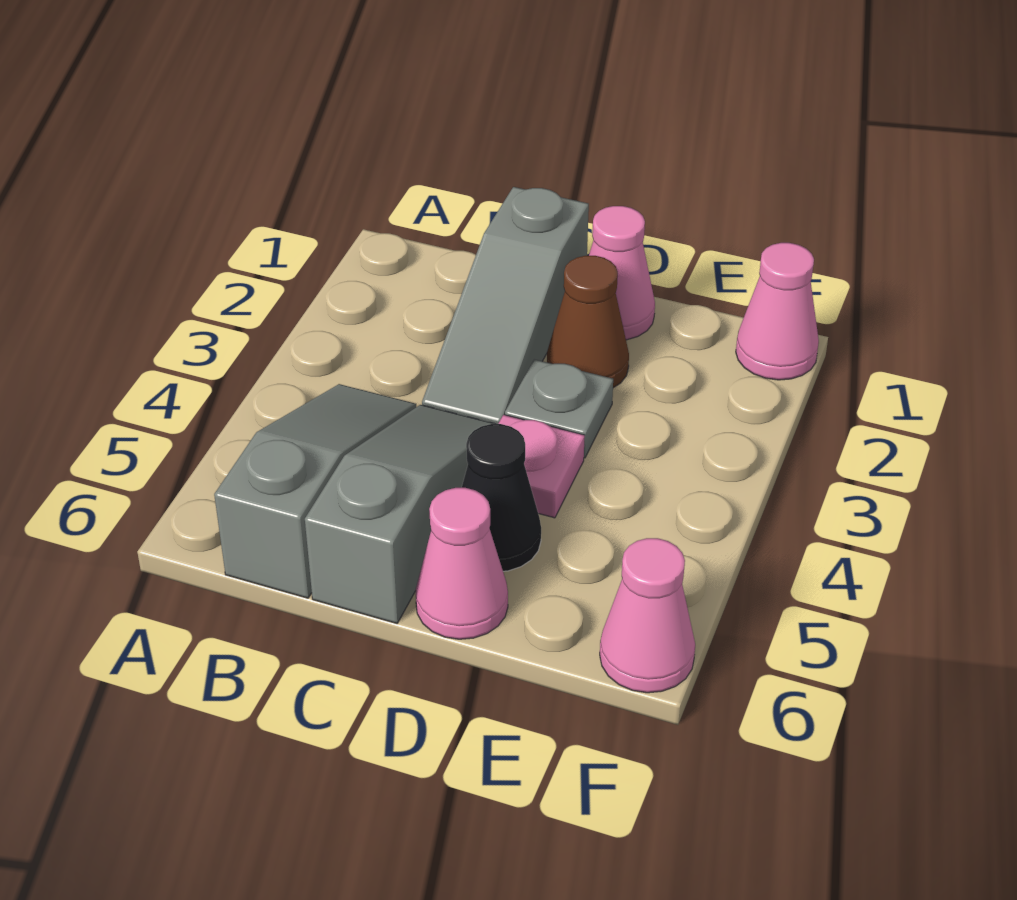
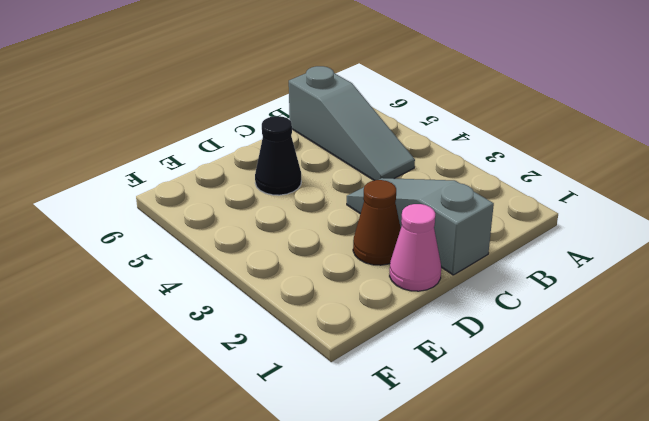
none -> grey slope C4:C6 level 1 top 6
none -> grey plate D3 level 1

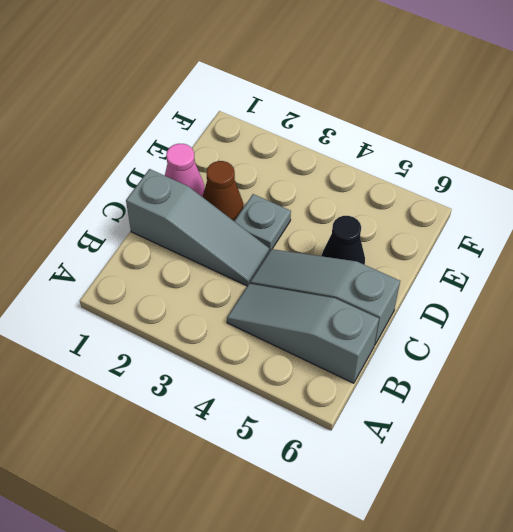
none -> pink plate D4 level 1
none -> pink cone D6 level 1

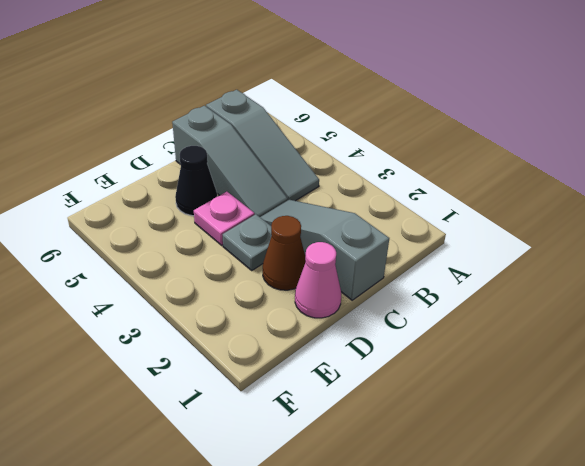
none -> pink cone D6 level 1
none -> pink cone F1 level 1

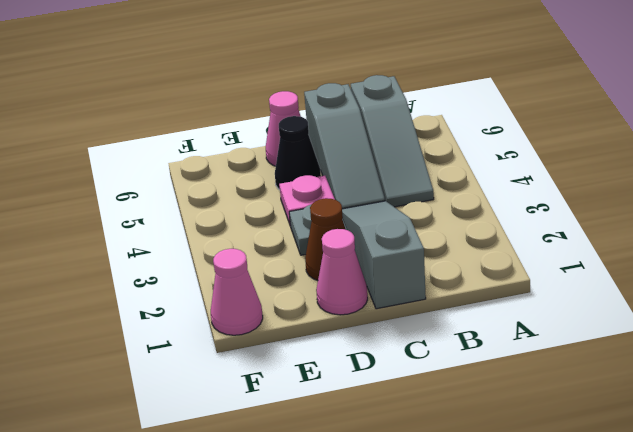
none -> pink cone F6 level 1

